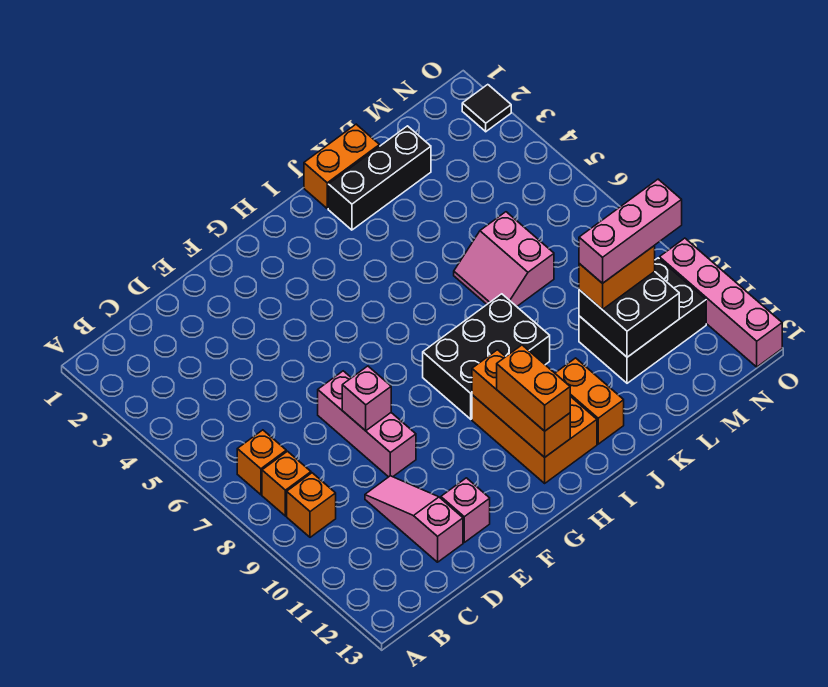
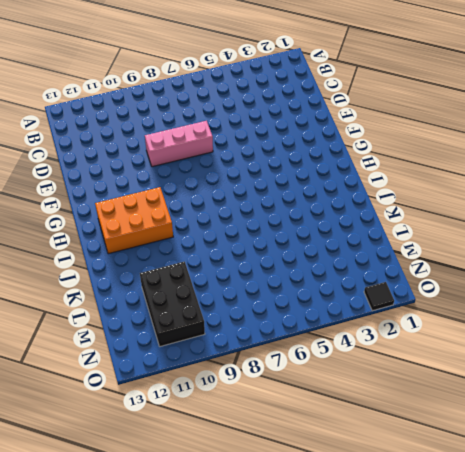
none -> orange brick B7 level 1
none -> orange brick B8 level 1
none -> orange brick B9 level 1

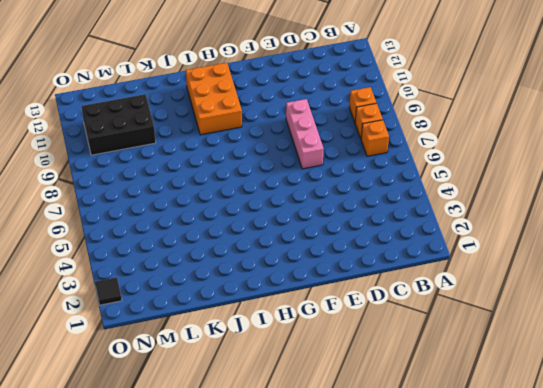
none -> pink slope D10:D12 level 1 top 12
none -> pink brick E12 level 1
none -> black brick H8:J9 level 1

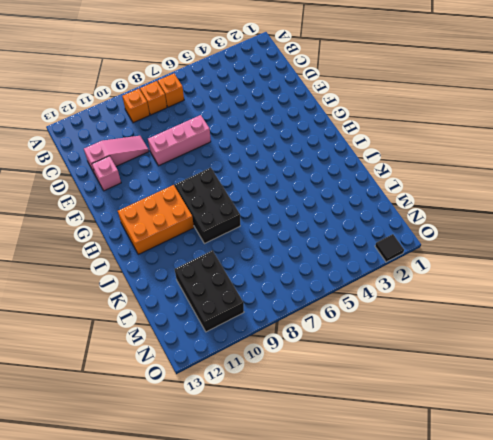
none -> orange brick J1:K1 level 1
none -> black brick J2:L2 level 1
none -> orange brick J11:J12 level 1

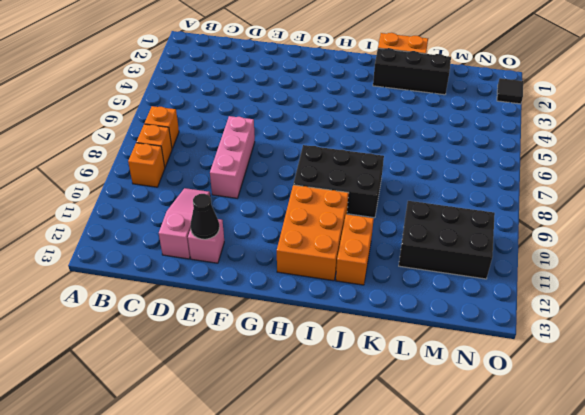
black cone E12 level 2 -> none
none -> pink slope K6:L7 level 1 top L
none -> pink brick O10:O13 level 1
none -> pink brick E8 level 2

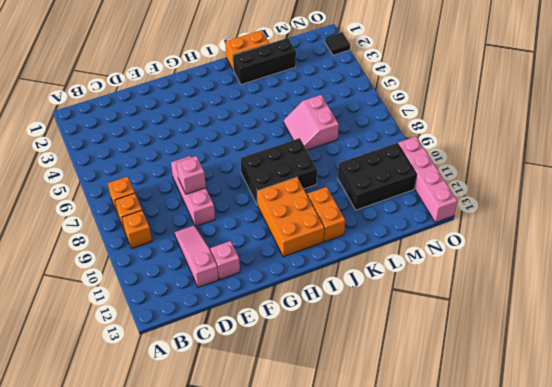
none -> orange brick H10:H12 level 2
none -> black brick L10:M11 level 2
none -> orange brick H11:H12 level 3

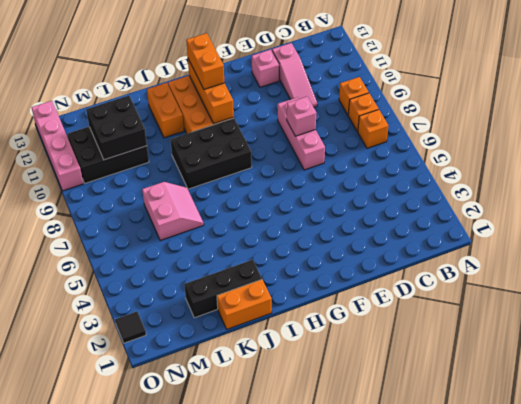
none -> orange brick L10:M10 level 3
none -> pink brick L10:N10 level 4

